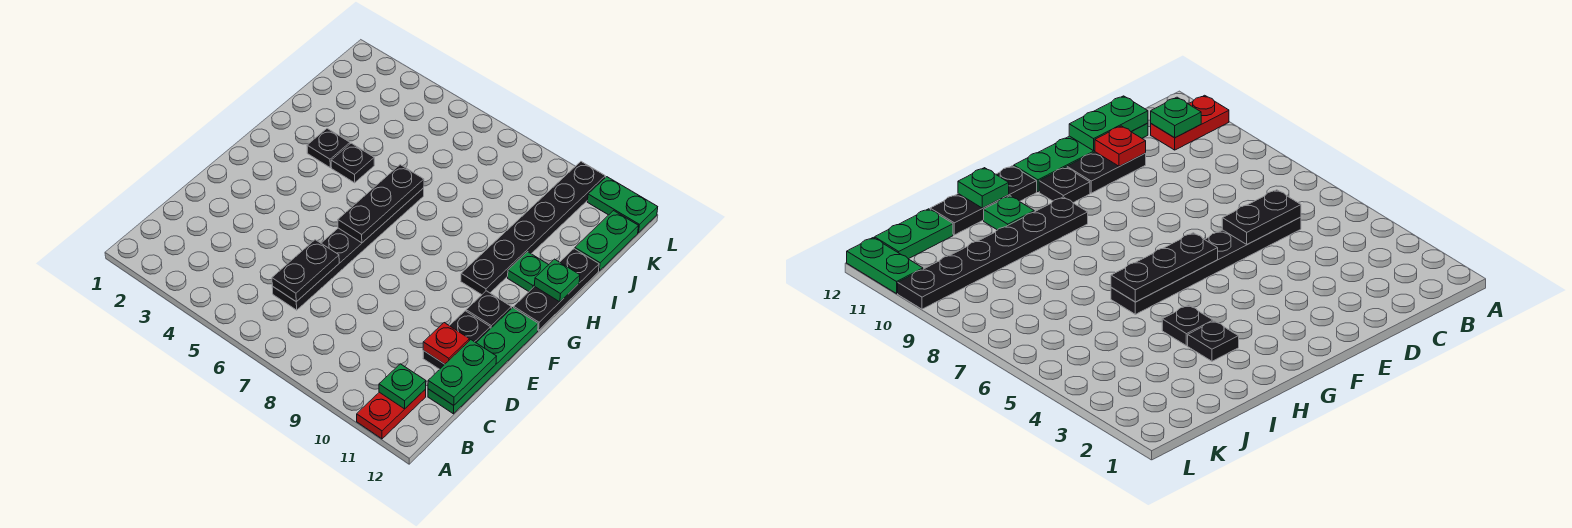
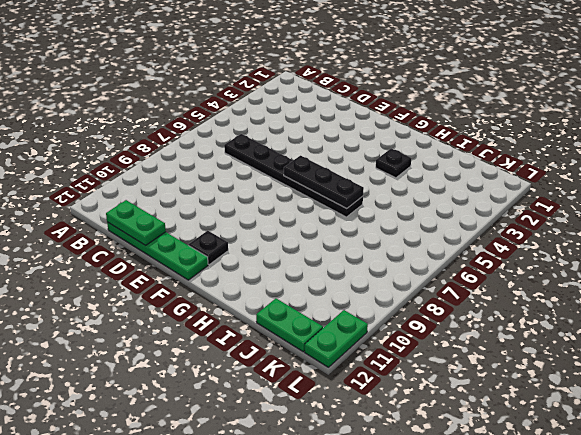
none -> red plate A11:B11 level 1
none -> black plate D11:E11 level 1
none -> black plate G10:L10 level 1

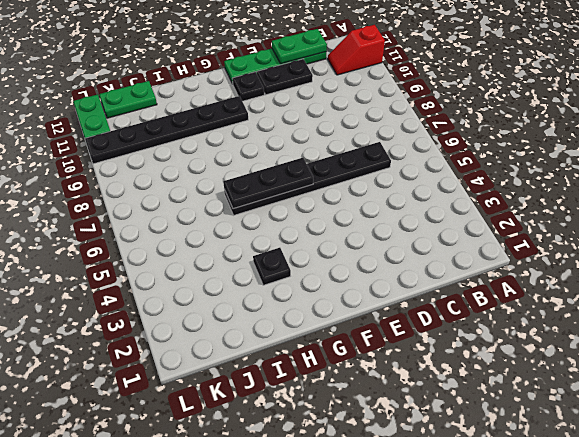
red slope A11:B11 level 1 top A -> red plate A11:B11 level 1
none -> black plate G12:I12 level 1
none -> black plate H4 level 1
none -> green plate H11 level 1

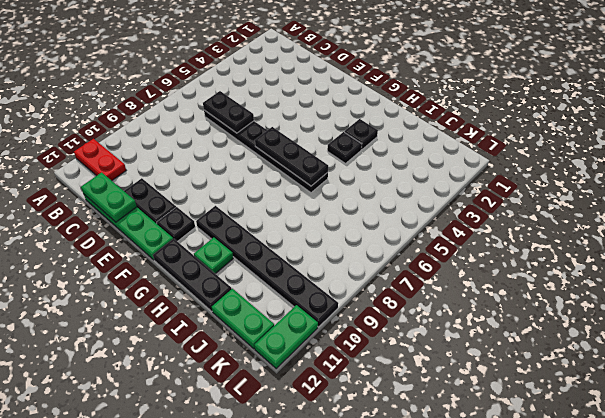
none -> green plate B11 level 2
none -> red plate D11 level 2
none -> green plate H12 level 2

